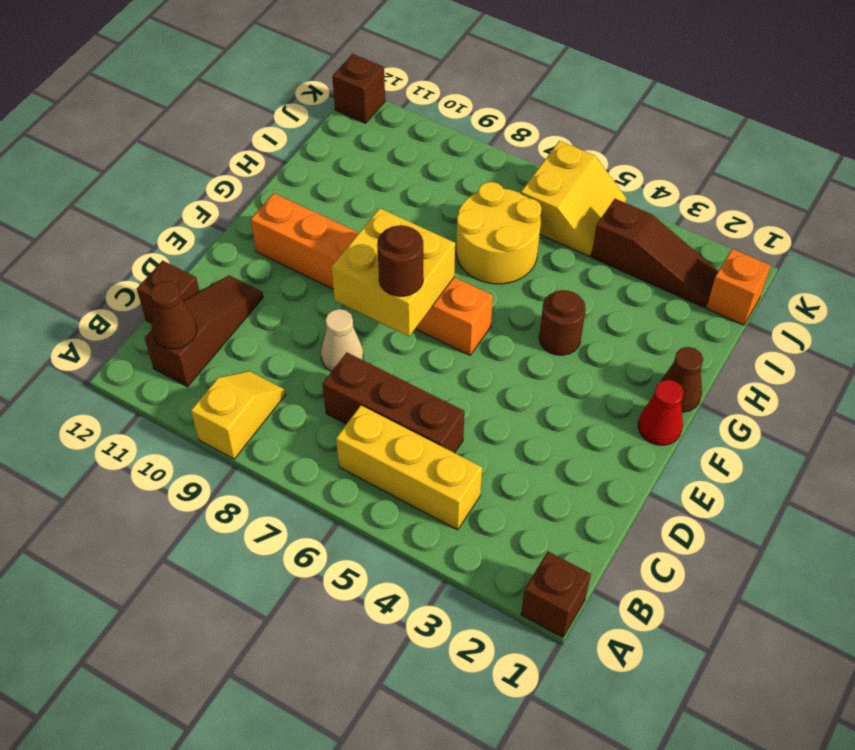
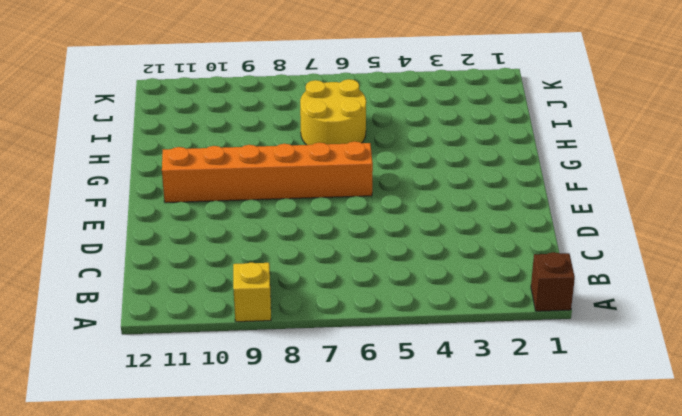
none -> yellow brick B4:B6 level 1
none -> brown slope B11:D11 level 1 top B
none -> brown brick C5:C7 level 1

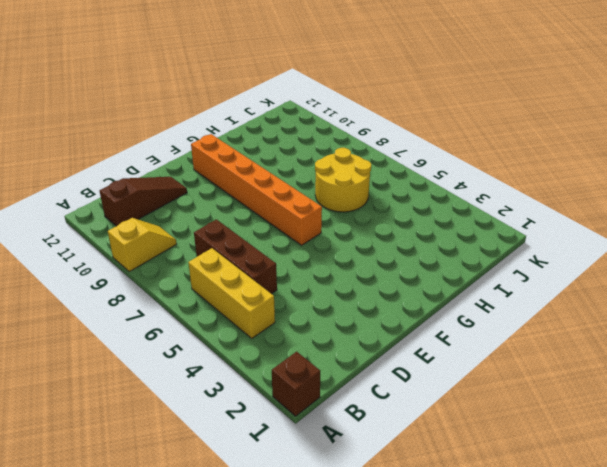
none -> brown brick C12 level 1
none -> tan cone D8 level 1
none -> red cone F1 level 1

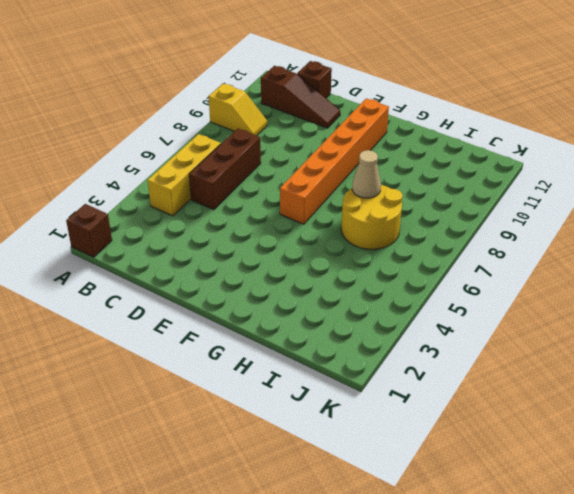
tan cone H7 level 2 -> tan cone D8 level 1
none -> red cone F1 level 1
none -> brown cone G1 level 1
none -> brown round brick G4 level 1

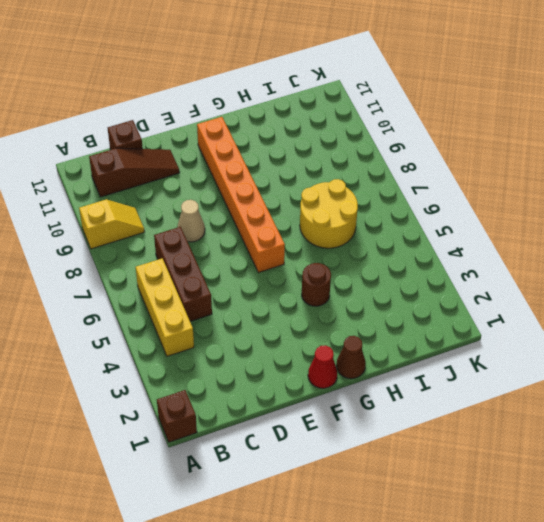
none -> orange brick J1 level 1
none -> brown slope J2:J4 level 1 top 4
none -> yellow slope J5:K6 level 1 top 6

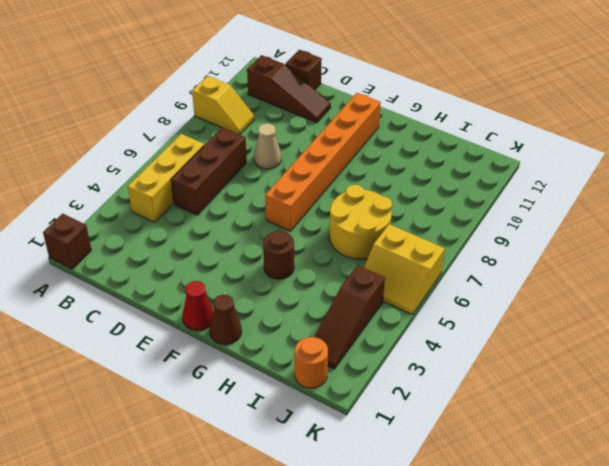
orange round brick J1 level 1 -> orange brick J1 level 1
none -> brown brick K12 level 1
none -> brown cone B11 level 2
none -> yellow brick E7:F8 level 2

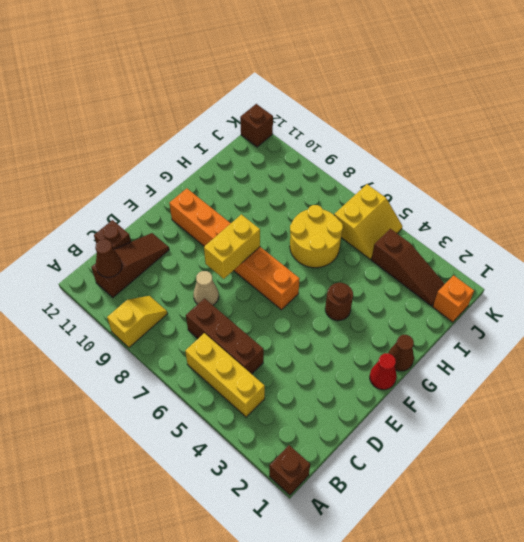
yellow brick E8:F8 level 2 -> yellow brick E7:F8 level 2
none -> brown round brick E7 level 3

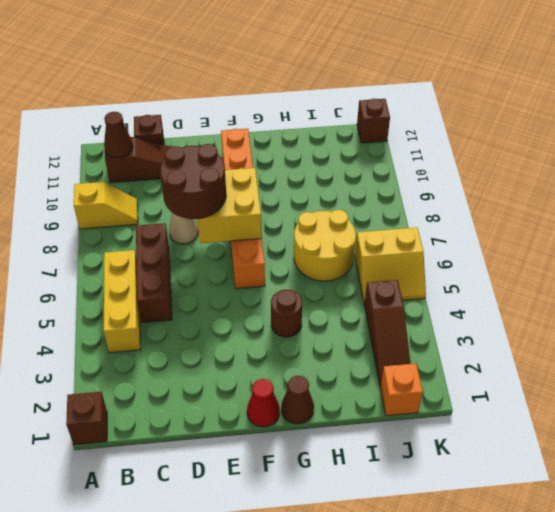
brown round brick D7:E8 level 3 -> brown round brick E7 level 3

